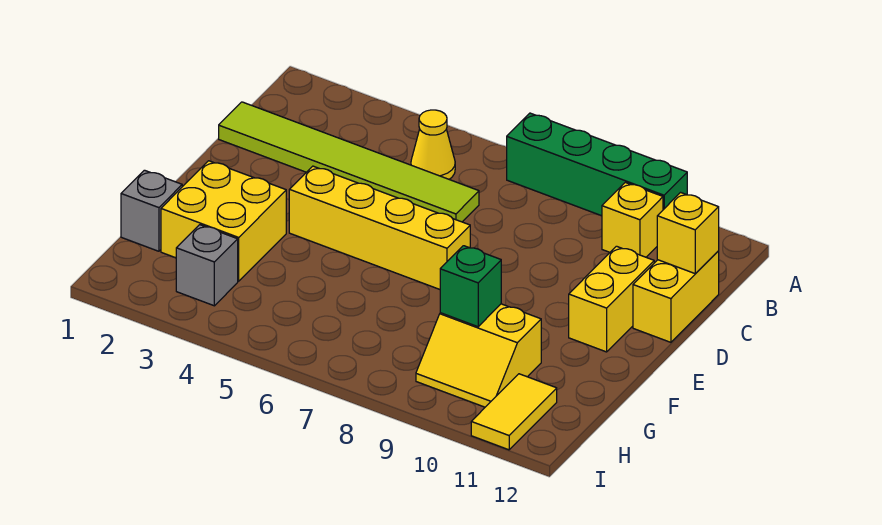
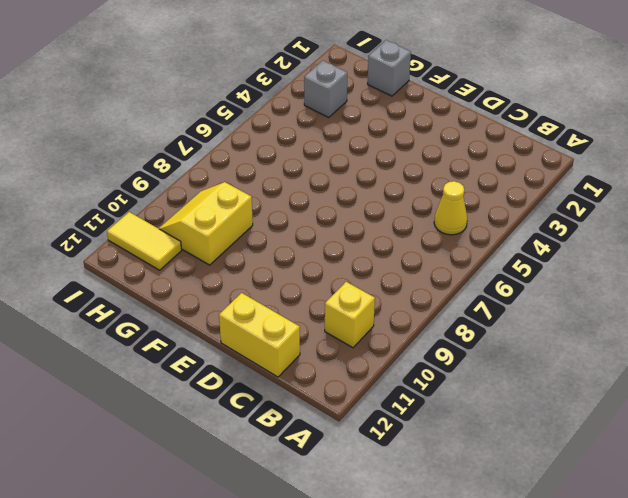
none -> green brick A7:A10 level 1
none -> lime tile C1:C6 level 1
none -> yellow brick D11:E11 level 1

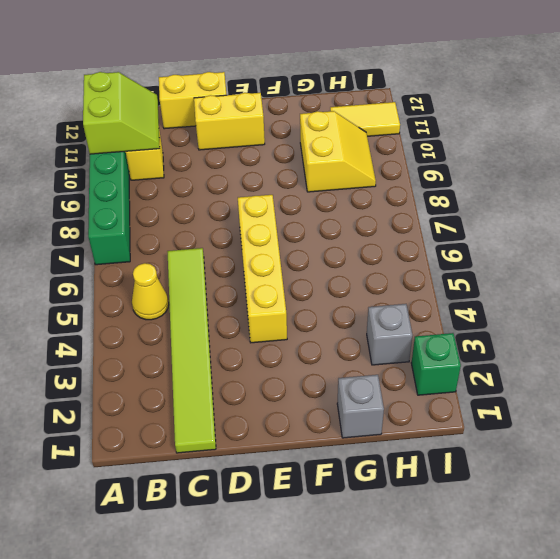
lime slope A10:B11 level 2 top A -> none
green brick I2 level 1 -> green brick G9 level 2
none -> yellow brick F2:G3 level 1
none -> yellow brick C12 level 2

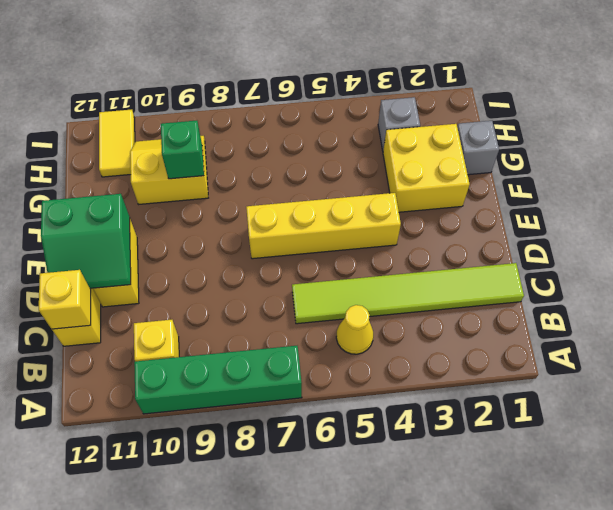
green slope D11:E12 level 2 top E -> none

